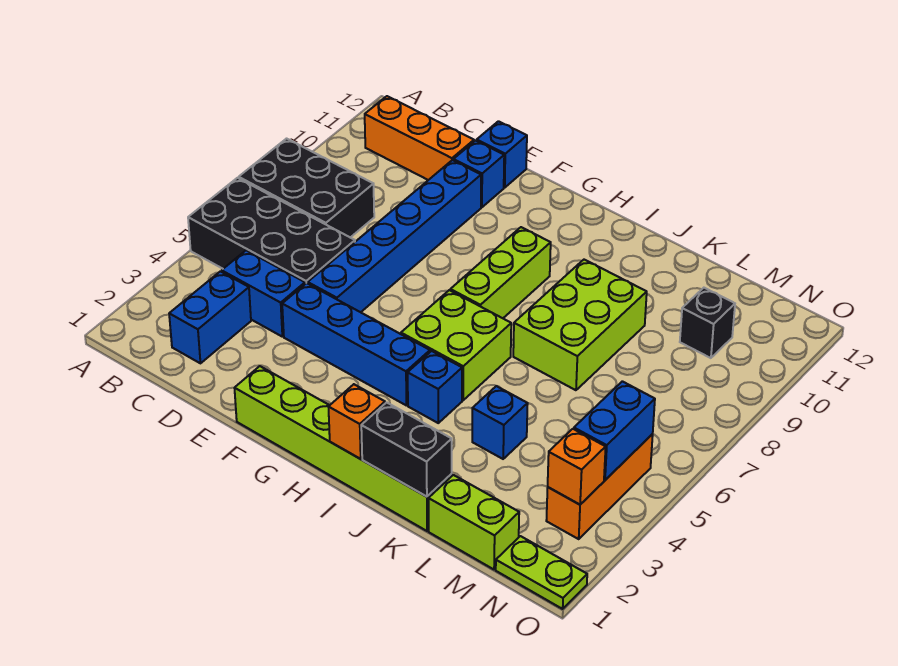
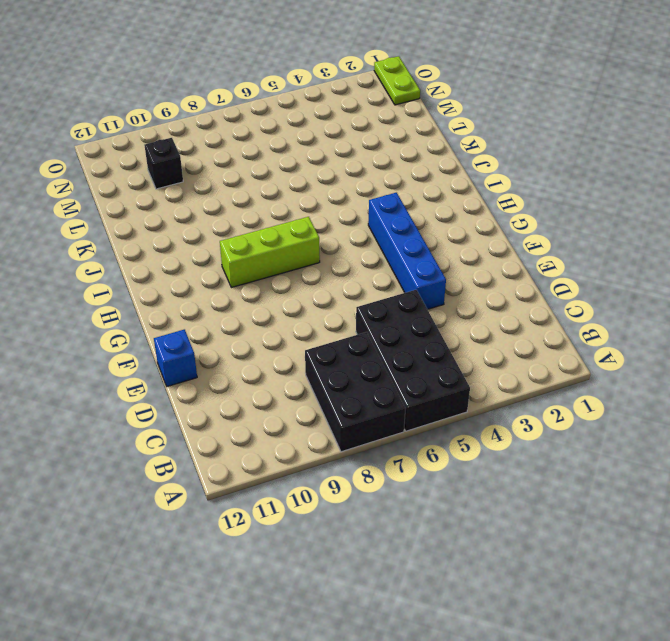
none -> orange brick B11:D11 level 1
none -> blue brick C2:C3 level 1
none -> blue brick C4:D4 level 1

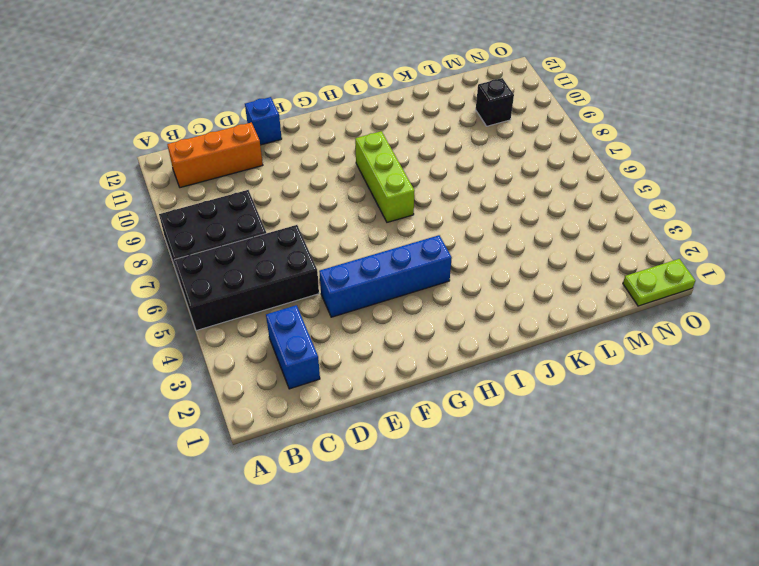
none -> blue brick C4:D4 level 1
none -> blue brick E5:E10 level 1
none -> blue brick E11 level 1

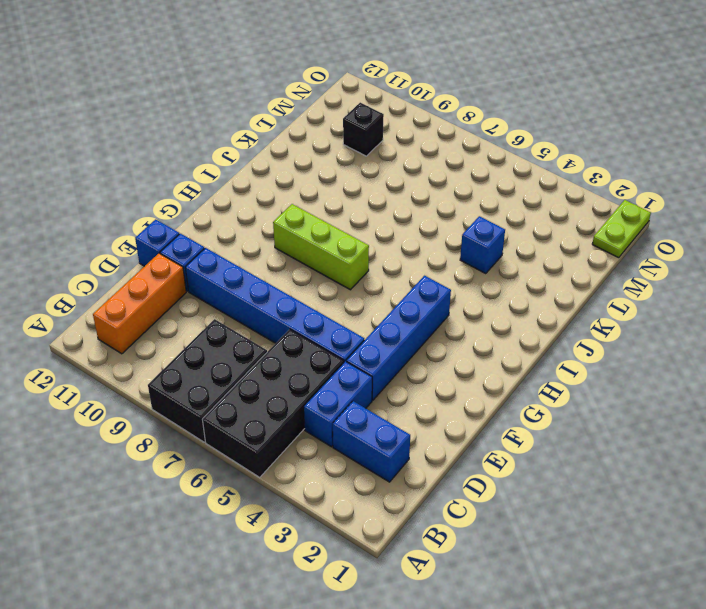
none -> lime brick F1:K1 level 1
none -> lime brick H5:I6 level 1
none -> blue brick I4 level 1

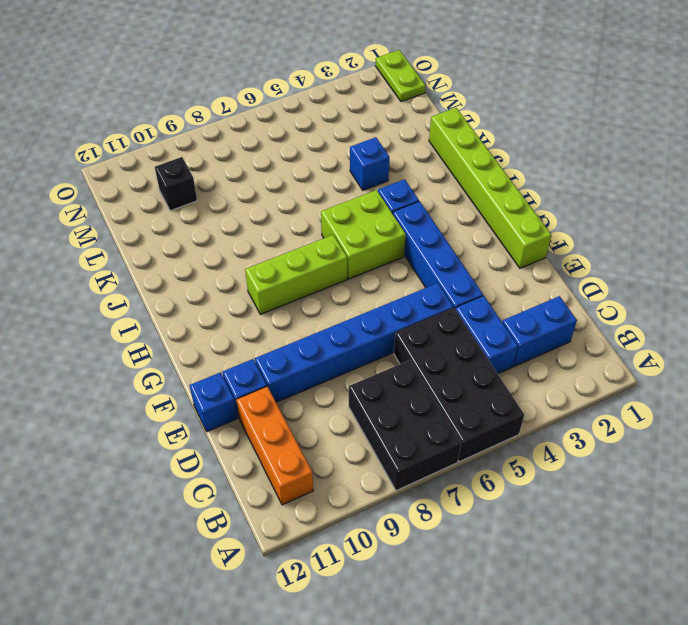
none -> lime brick J7:K9 level 1
none -> lime brick L1:M1 level 1
none -> orange brick N3:N5 level 1

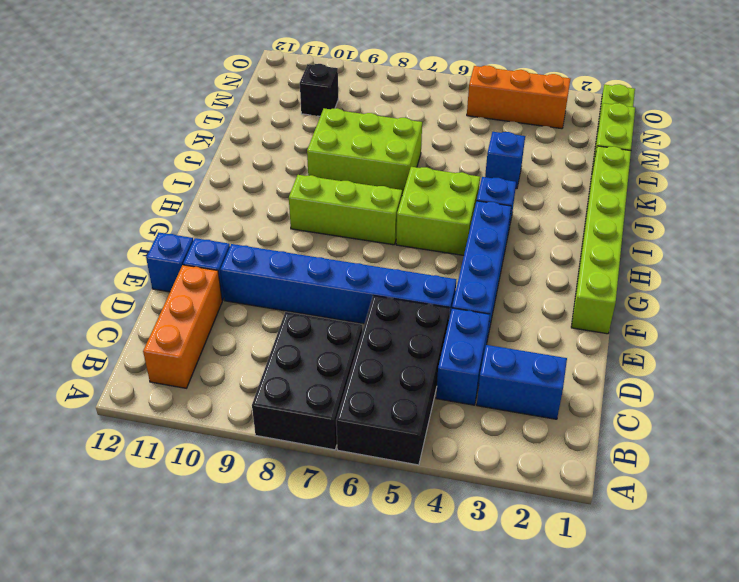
none -> orange brick I1 level 2
none -> black brick J1:K1 level 2
none -> orange brick N3 level 2

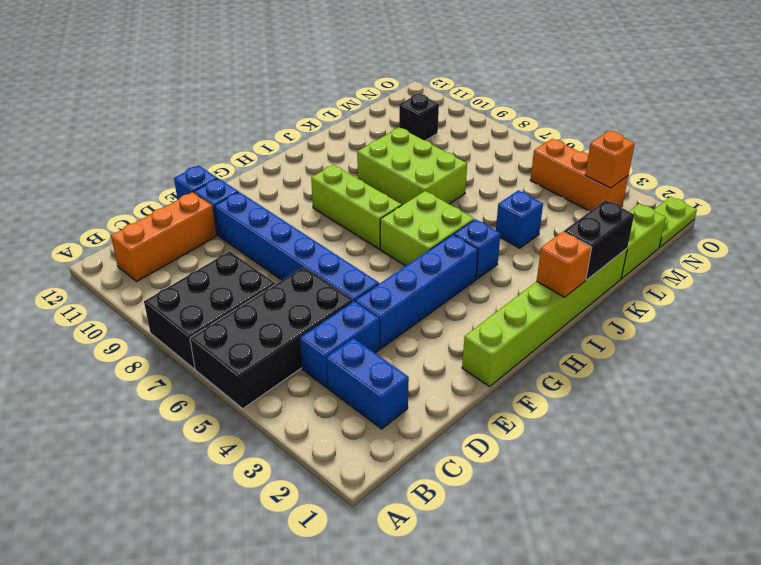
none -> blue brick N4:N5 level 2

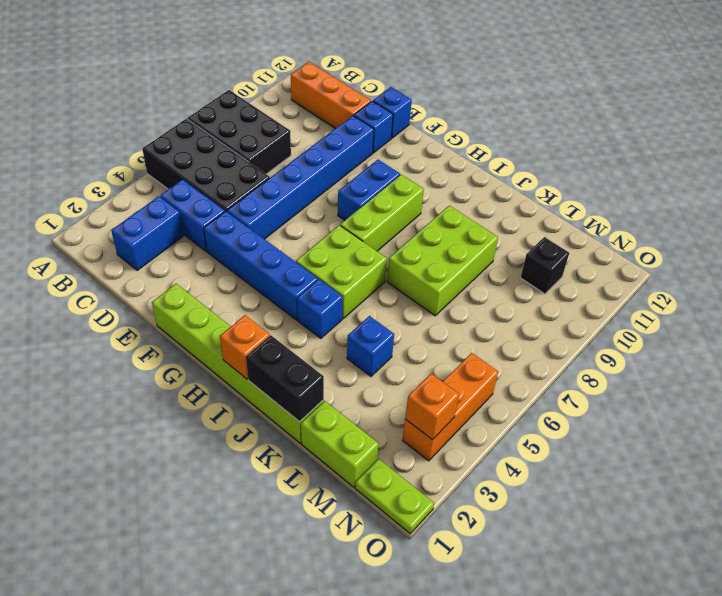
blue brick G8:G9 level 1 -> blue brick N4:N5 level 2

